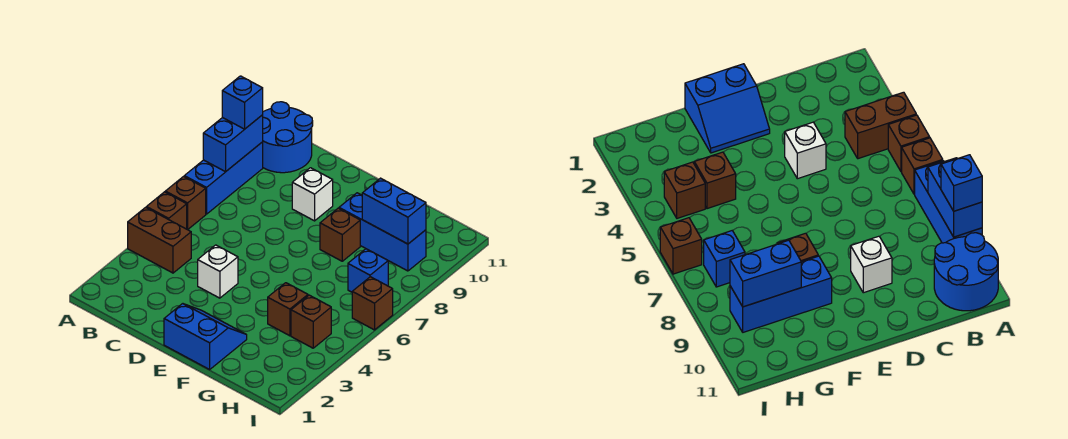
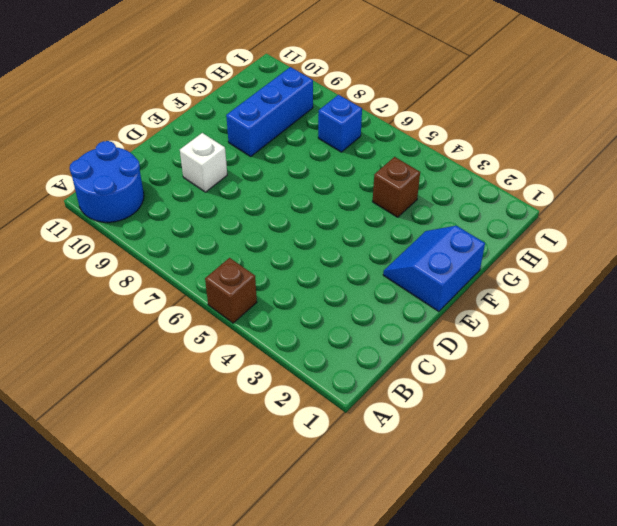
none -> brown brick A4:B4 level 1
none -> brown brick A6 level 1
none -> blue brick A7:A9 level 1

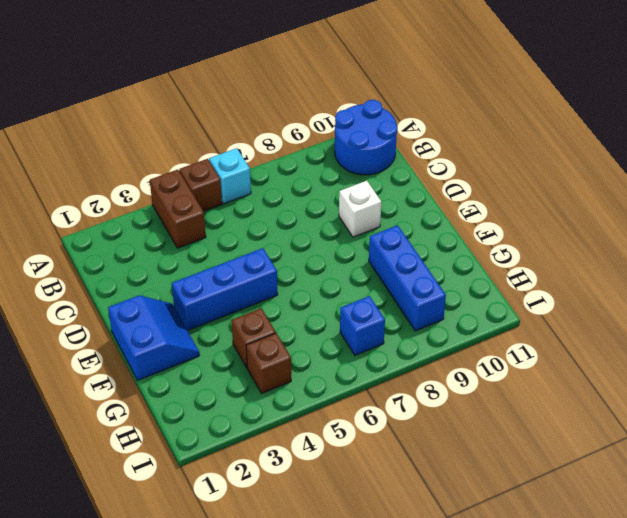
cyan brick A6 level 1 -> brown brick A6 level 1
blue brick E3:E5 level 1 -> blue brick A7:A9 level 1
none -> white brick D4 level 1
none -> brown brick F8 level 1
none -> brown brick I6 level 1

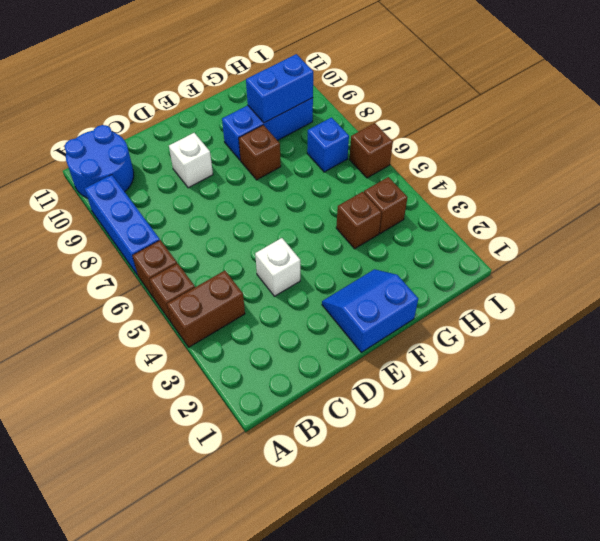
none -> blue brick A8:A9 level 2
none -> blue brick A9 level 3

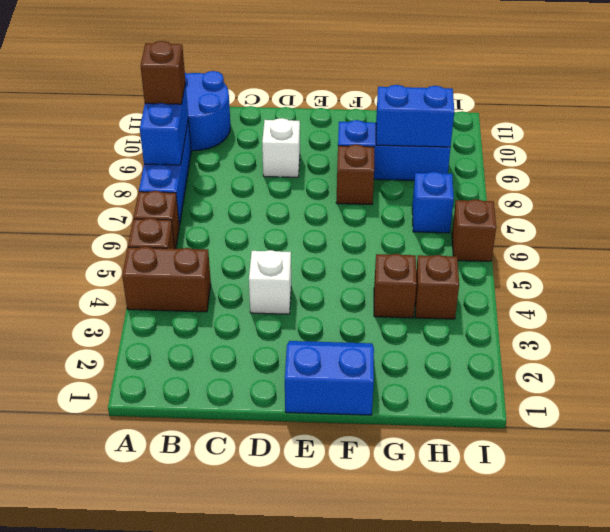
brown brick A9 level 3 -> blue brick A9 level 3

